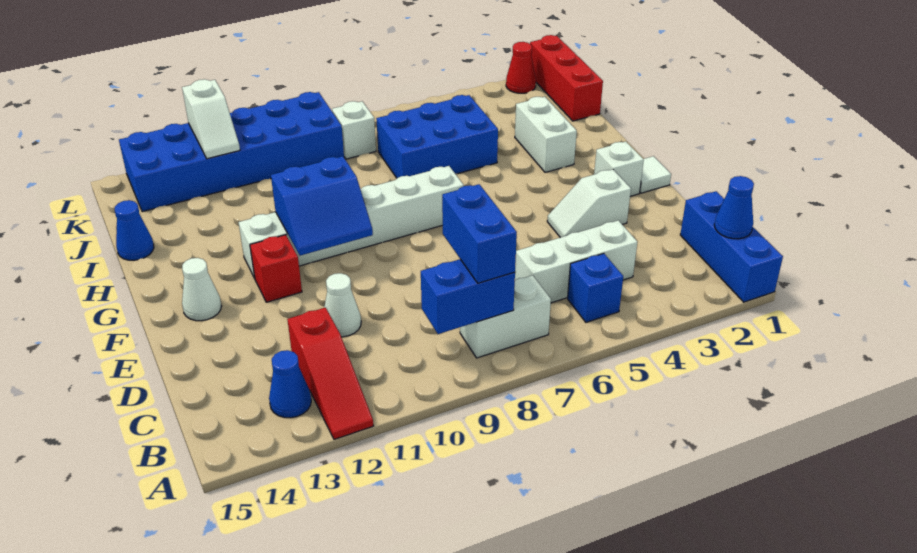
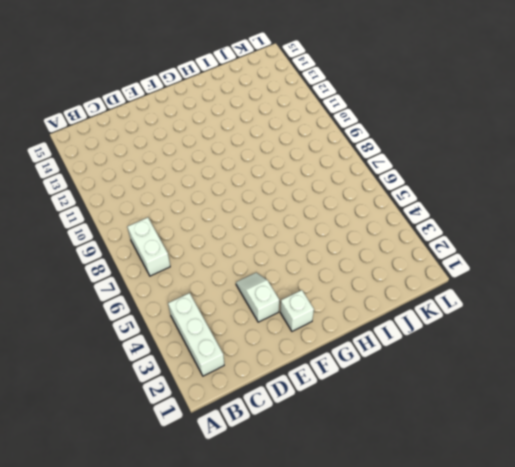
white brick B2:B4 level 1 -> white brick C4:C6 level 1
none -> blue brick A1:C1 level 1
none -> red slope A12:C12 level 1 top C
none -> blue brick B5 level 1

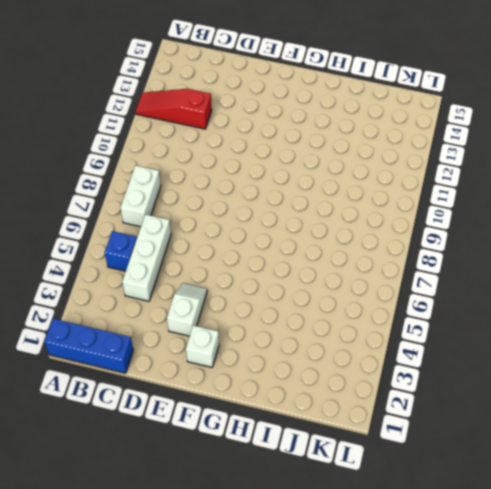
none -> blue cone B13 level 1
none -> white cone D11 level 1
none -> white tile F1 level 1

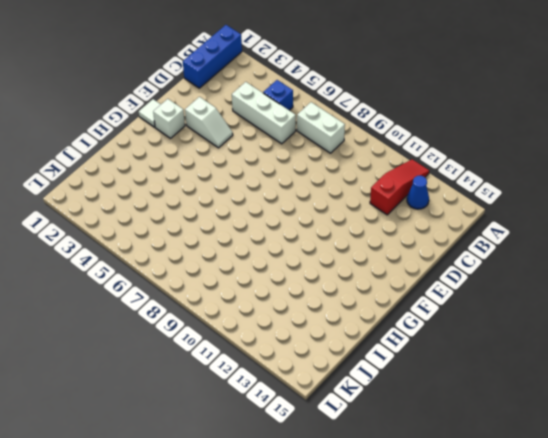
none -> white cone D11 level 1
none -> red brick F12 level 1
none -> white cone F14 level 1

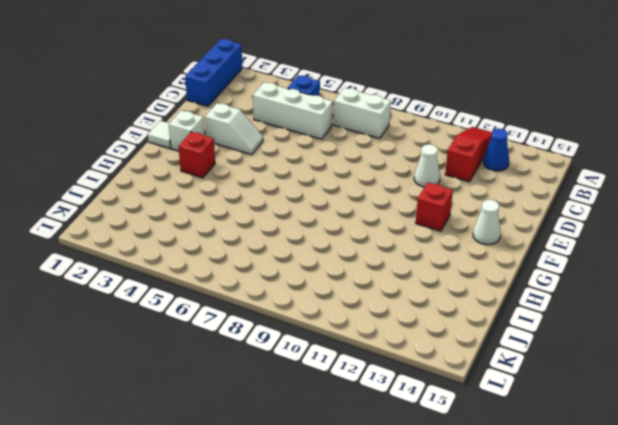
red brick G3 level 1 -> none
none -> white brick G7:G12 level 1
none -> white brick H3:I3 level 1
none -> blue brick I5:J7 level 1

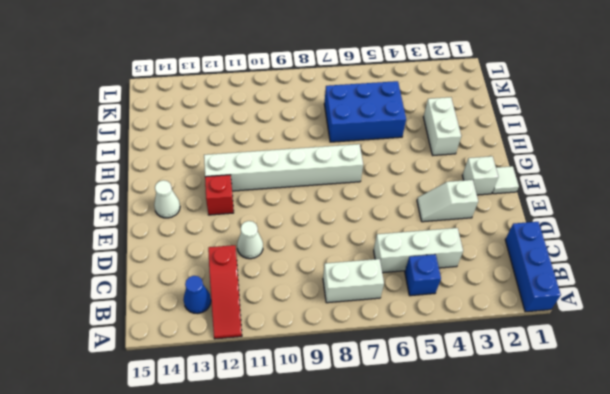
none -> blue cone I15 level 1
none -> red brick J1:L1 level 1
none -> white brick K8 level 1

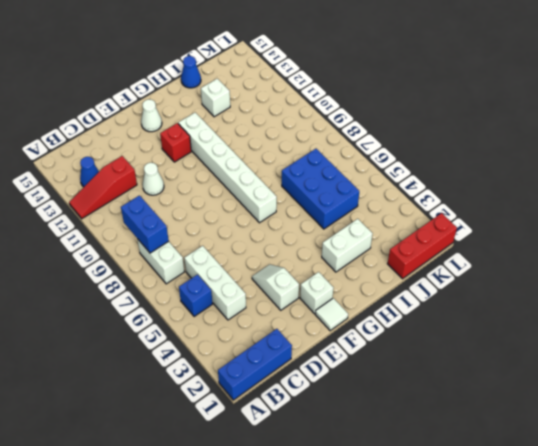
white brick I13 level 1 -> white brick K8 level 1
none -> blue brick K9:L14 level 1
none -> red cone L2 level 1
none -> blue cone B1 level 2

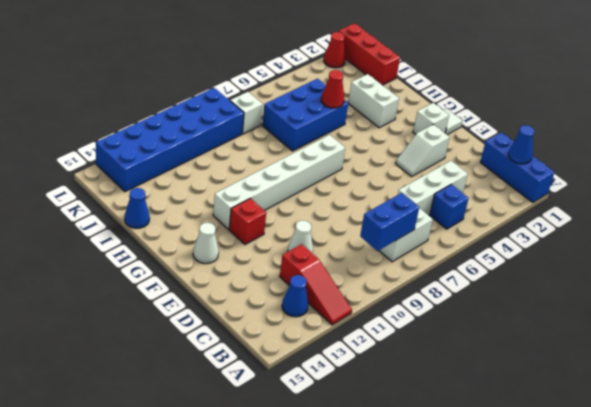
red cone I5 level 2 -> none
none -> blue slope F10:G11 level 2 top G
none -> white slope K12:L12 level 2 top L
none -> blue brick B8:C8 level 3

